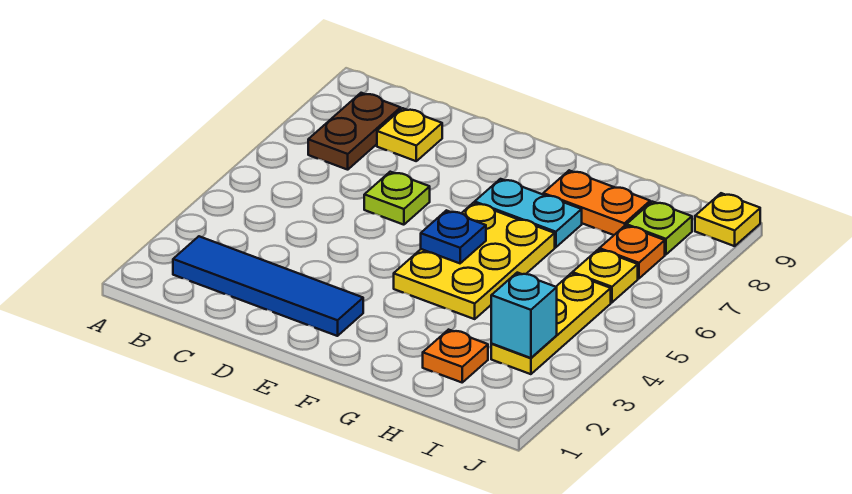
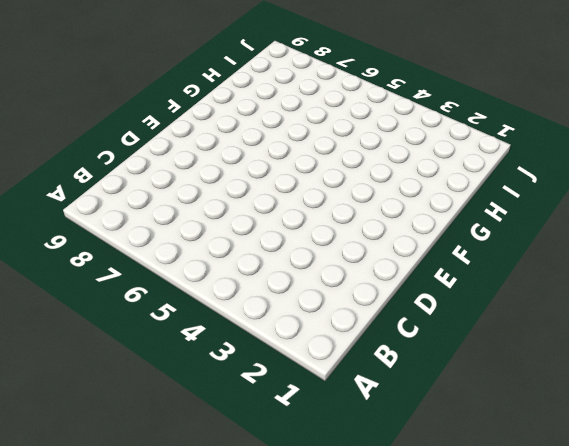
none -> blue tile B2:E2 level 1
none -> brown plate B7:B8 level 1
none -> yellow plate C8 level 1

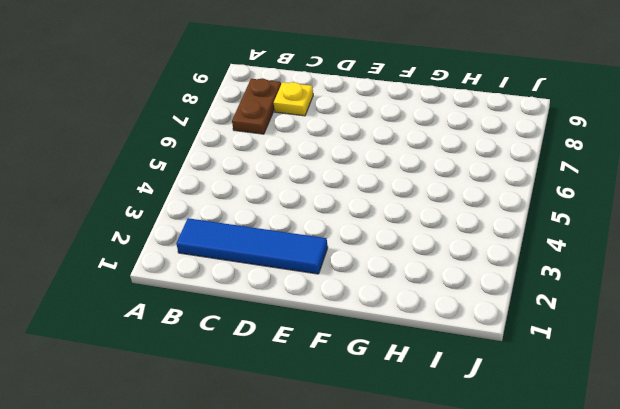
none -> lime plate D6 level 1
none -> yellow plate F4:G6 level 1
none -> cyan plate F7:G7 level 1

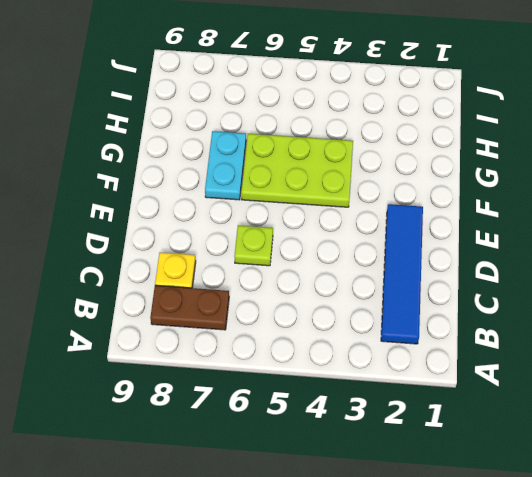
lime plate F4:G6 level 1 -> yellow plate F4:G6 level 1
none -> orange plate G8:H8 level 1
none -> orange plate H2 level 1
none -> yellow plate I3:I5 level 1

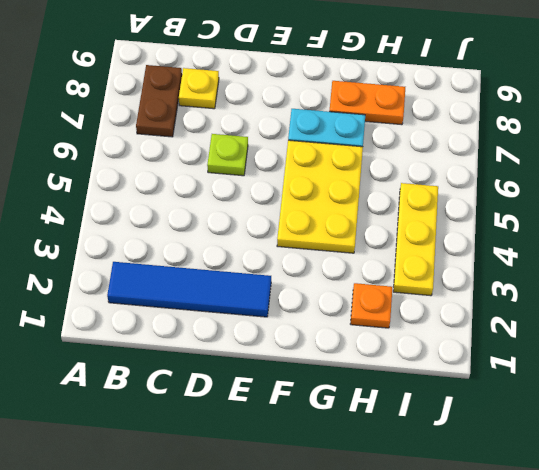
none -> yellow plate I6 level 1
none -> orange plate I7 level 1
none -> lime plate I8 level 1

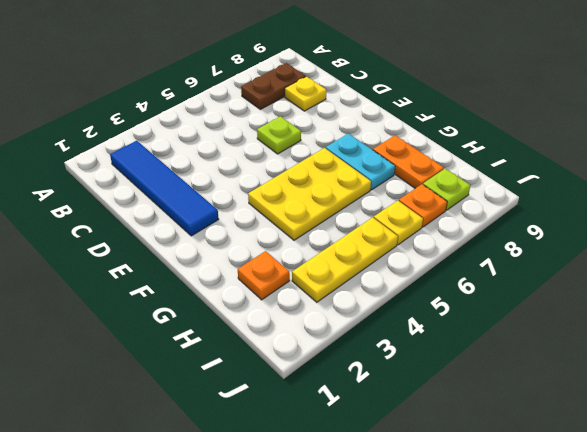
none -> yellow plate J9 level 1
none -> blue plate F5 level 2
none -> cyan brick I3 level 2

